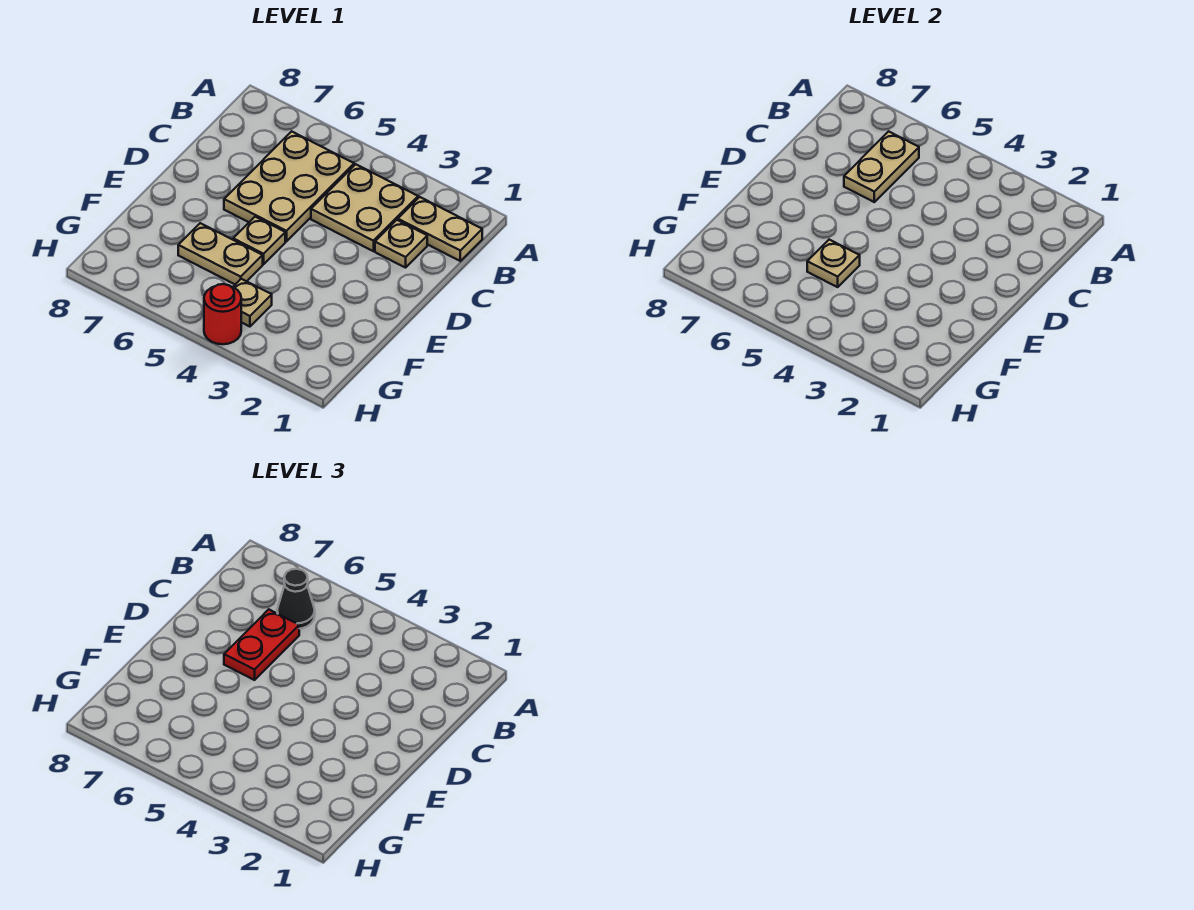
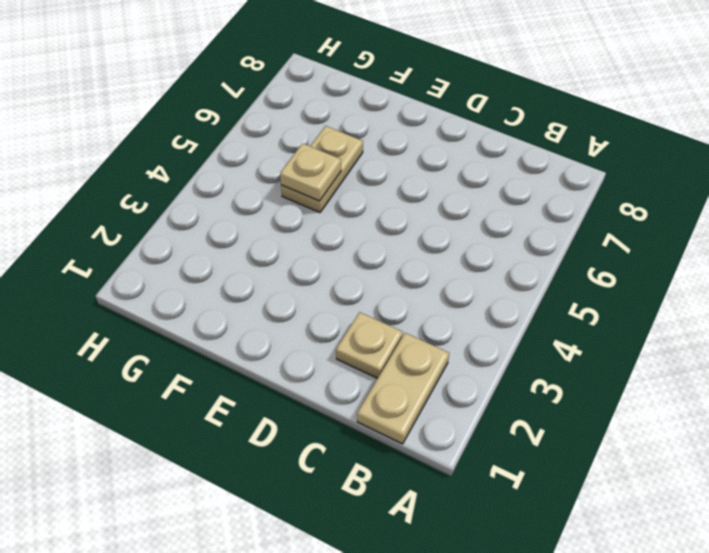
none -> tan plate B3:C4 level 1
none -> tan plate B5:D6 level 1
none -> tan plate E5 level 1

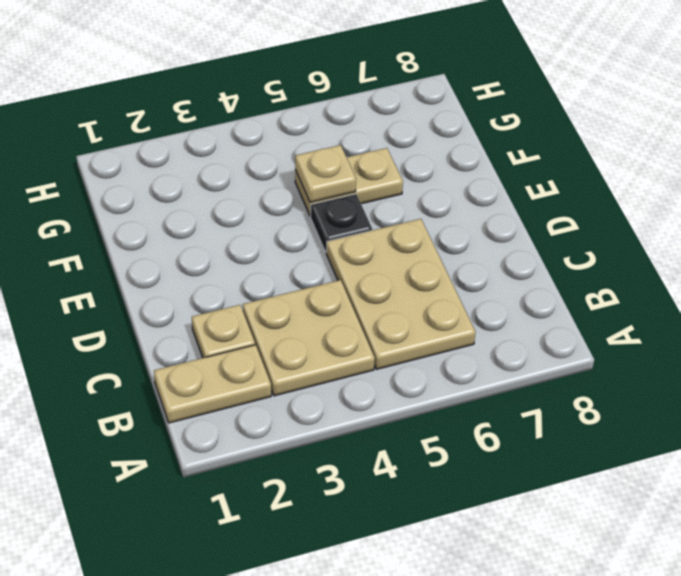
black plate E5 level 1 -> tan plate E5 level 1
none -> tan plate G4 level 1
none -> red round brick H4 level 1
none -> tan plate B6:C6 level 2

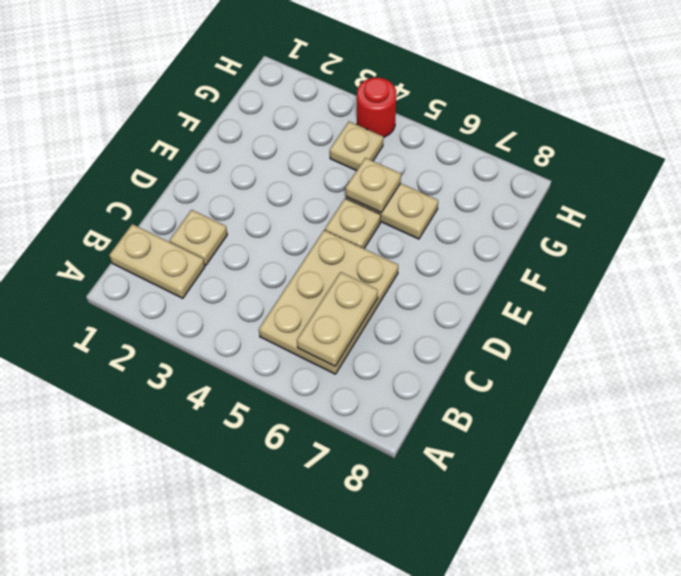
none -> tan plate B3:C4 level 1
none -> black cone B6 level 3
none -> red plate C6:D6 level 3

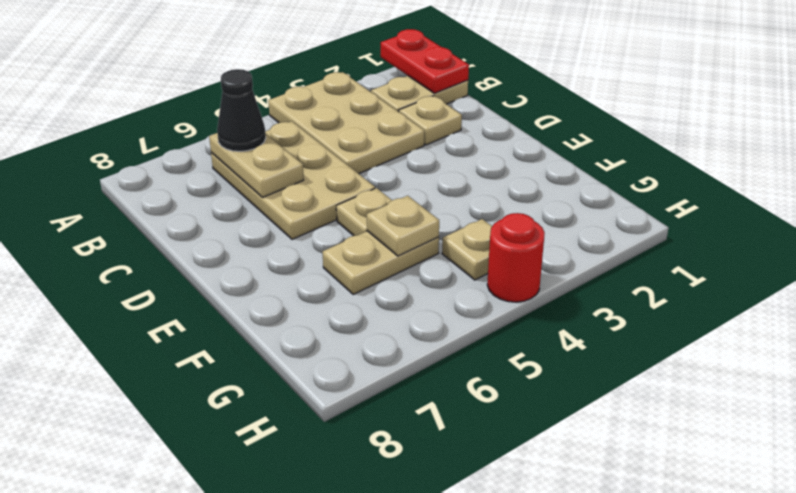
red plate A1:B1 level 2 -> red plate C6:D6 level 3
tan plate A3:C4 level 1 -> tan plate B3:C4 level 1

